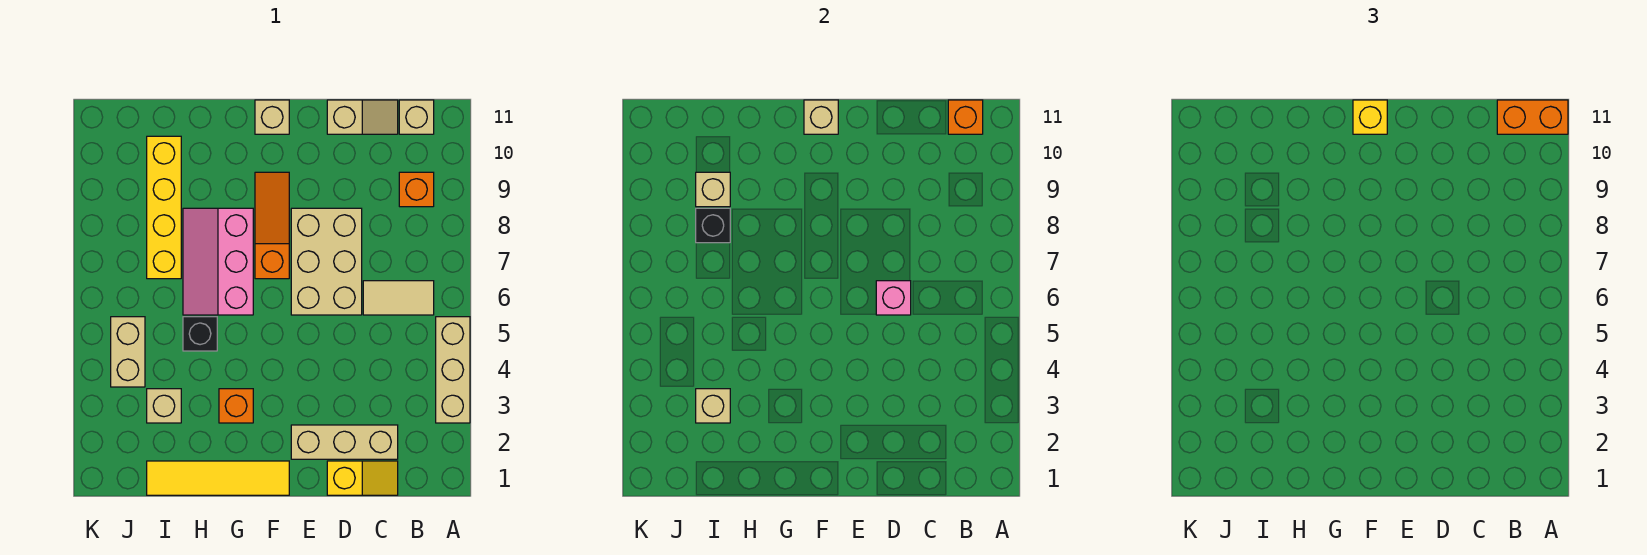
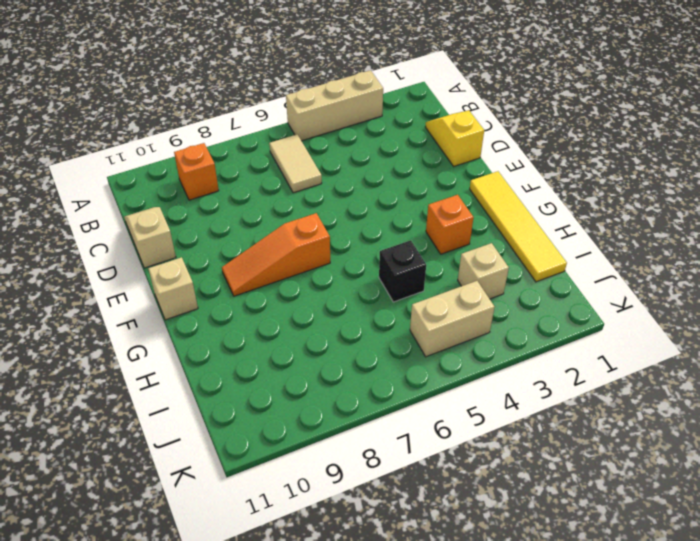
none -> tan brick B11 level 1
none -> tan brick C2:E2 level 1
none -> tan brick D6:E8 level 1

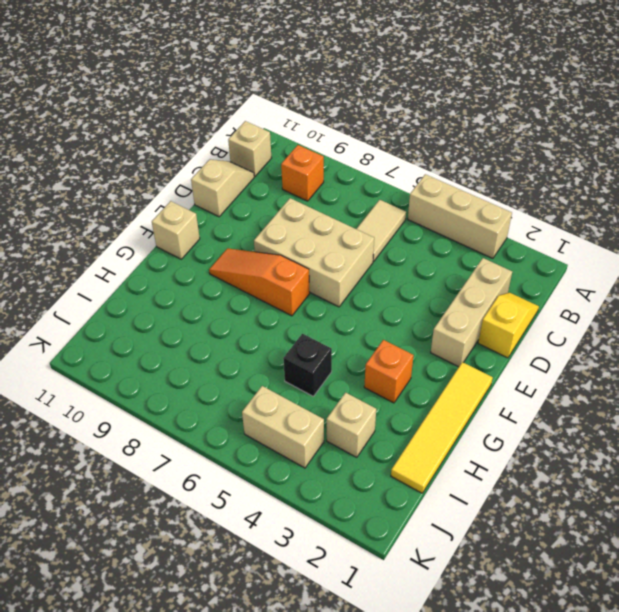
none -> pink slope G6:H8 level 1 top G
none -> yellow brick I7:I10 level 1
none -> orange brick B11 level 2

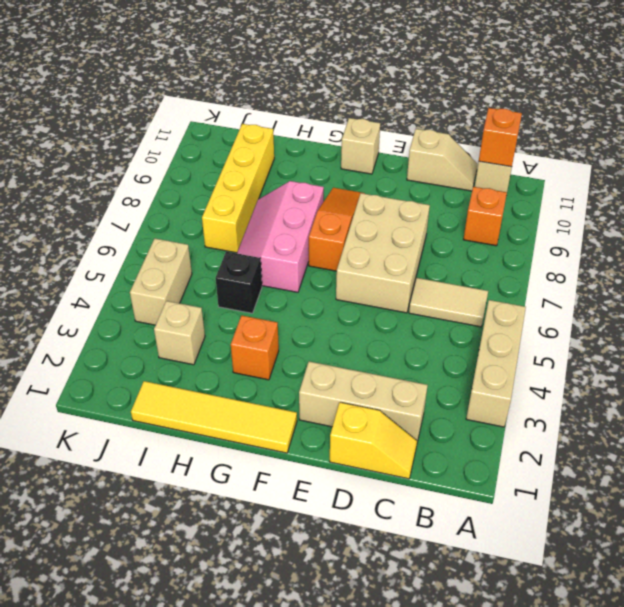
none -> pink brick D6 level 2
none -> tan brick F11 level 2
none -> tan brick I3 level 2

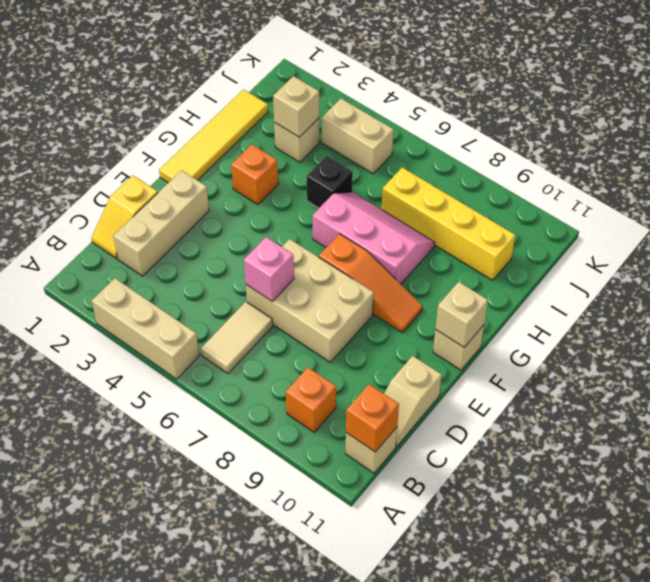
none -> black brick I8 level 2
none -> tan brick I9 level 2
none -> orange brick A11:B11 level 3

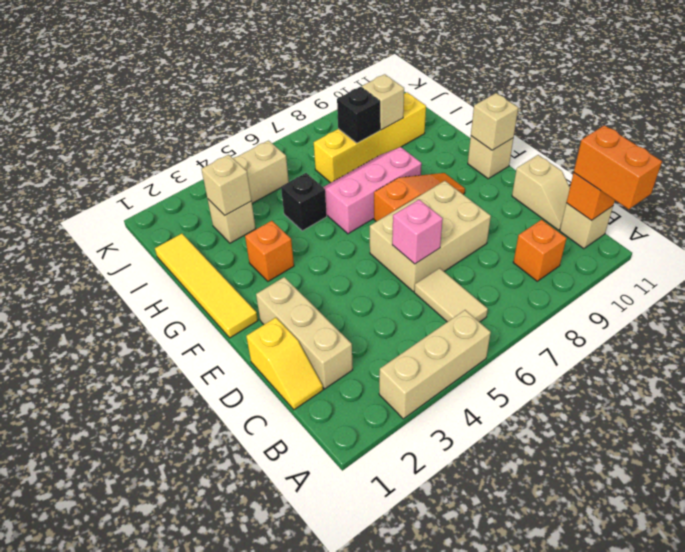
none -> yellow brick F11 level 3

